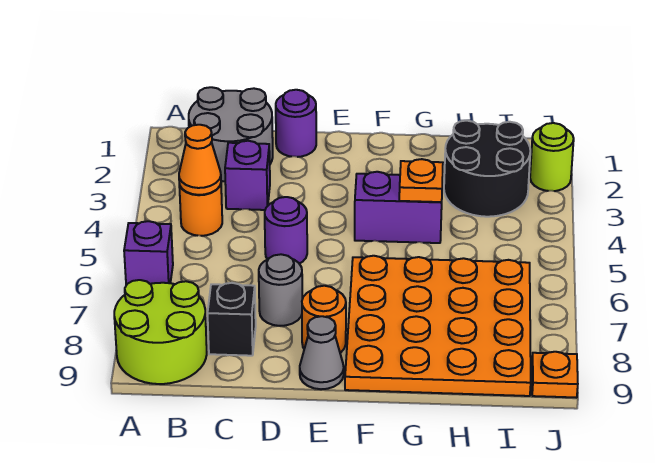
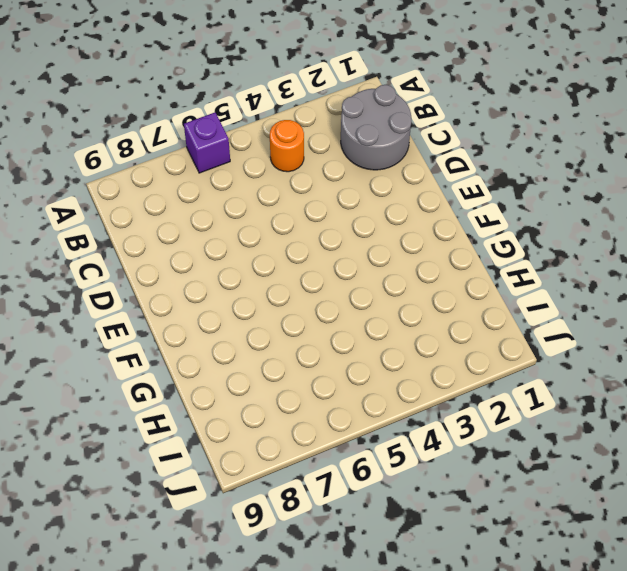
none -> lime round brick A8:B9 level 1
none -> purple brick C3 level 1
none -> black brick C8 level 1

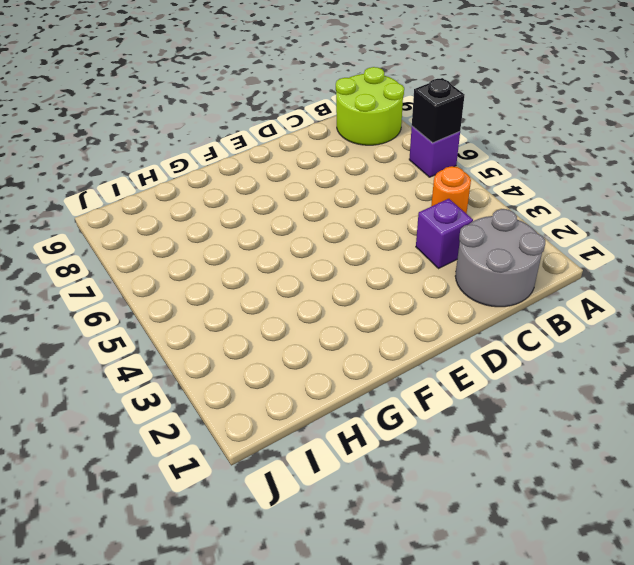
black brick A6 level 2 -> black brick C8 level 1
none -> purple round brick D1 level 1
none -> purple round brick D5 level 1
none -> grey round brick D7 level 1

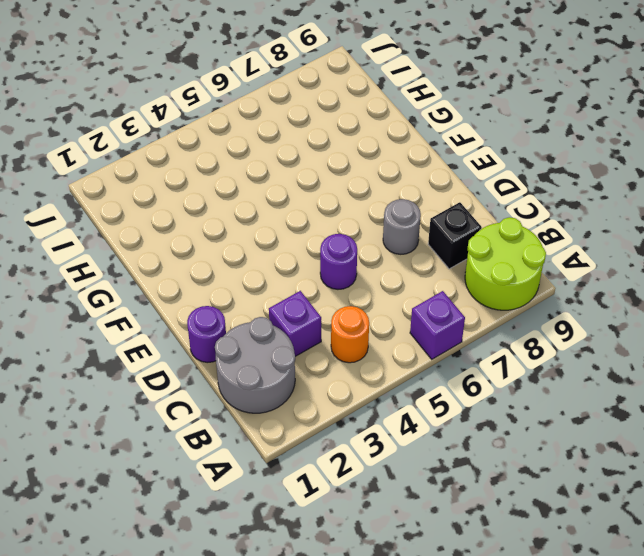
none -> orange round brick E8 level 1
none -> grey cone E9 level 1
none -> purple brick F4:G4 level 1

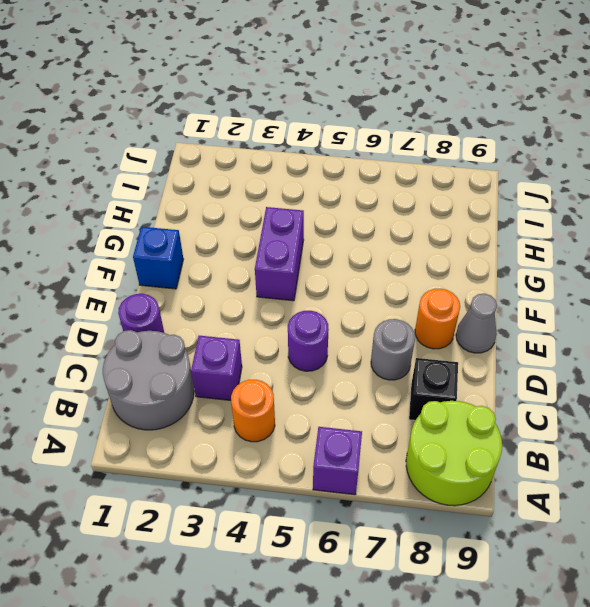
blue brick F1 level 1 -> none
none -> orange plate F6:I9 level 1
none -> black round brick H2:I3 level 1
none -> lime round brick J2 level 1

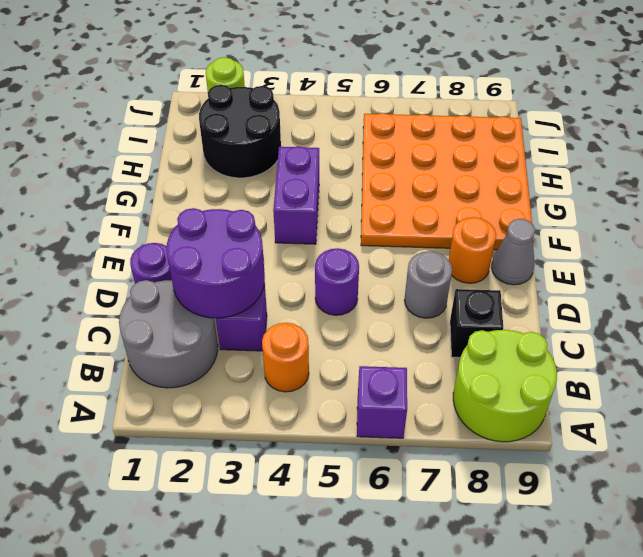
purple round brick C2:D3 level 2 -> none
none -> orange plate J9 level 1
none -> orange cone B4 level 2
none -> orange plate G4 level 2

